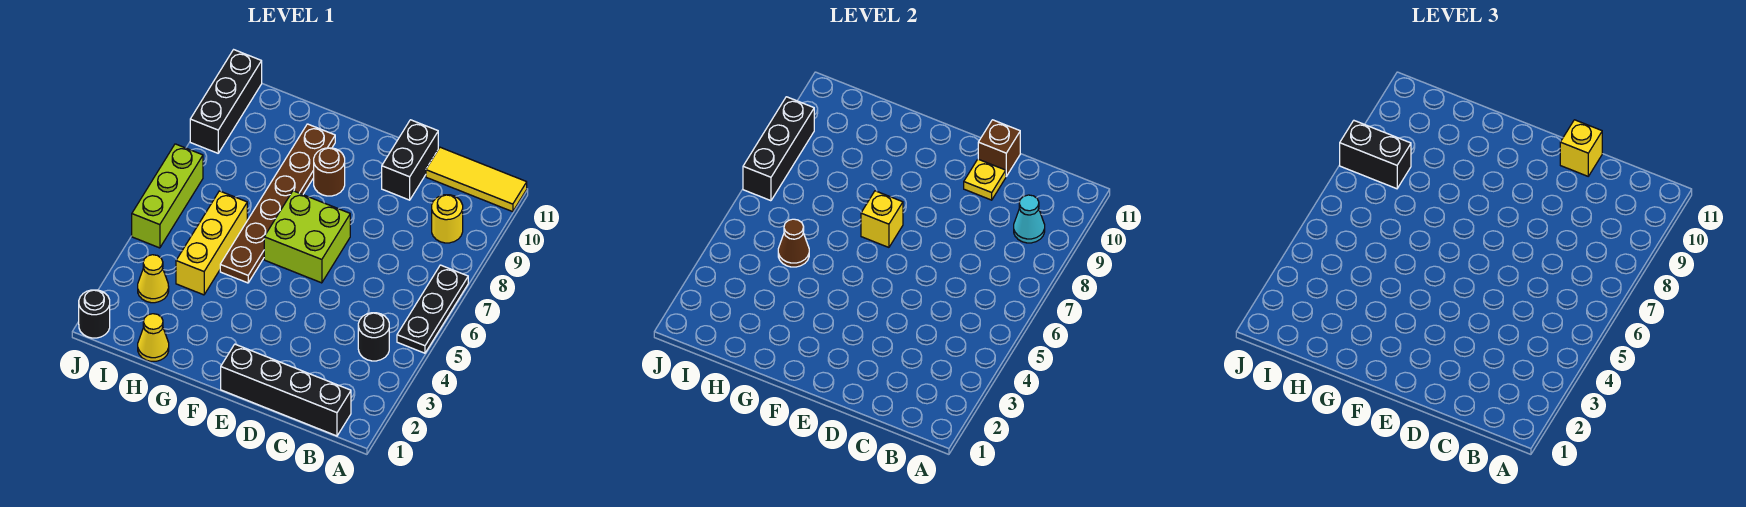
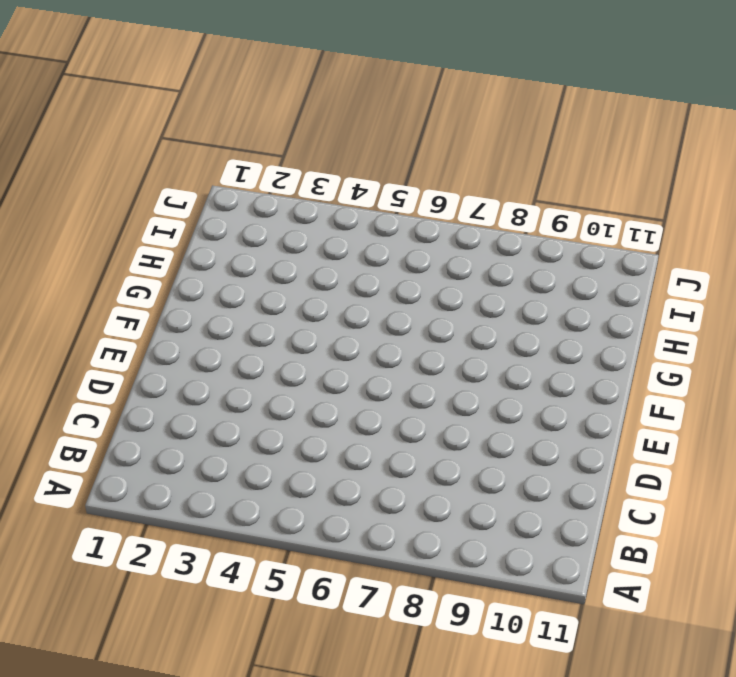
none -> black plate A5:A7 level 1
none -> yellow tile A11:C11 level 1
none -> black brick B1:E1 level 1

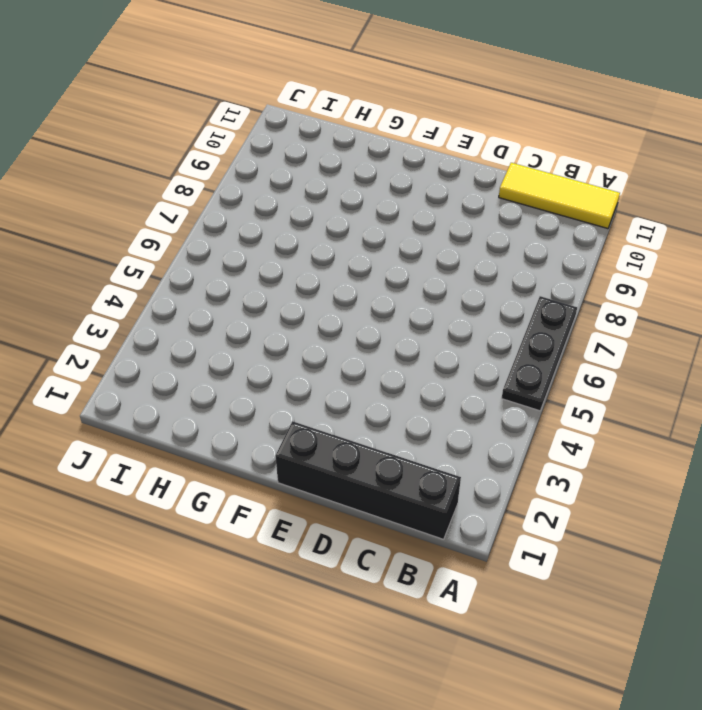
none -> black round brick B4 level 1
none -> yellow round brick B9 level 1
none -> black brick D10:D11 level 1

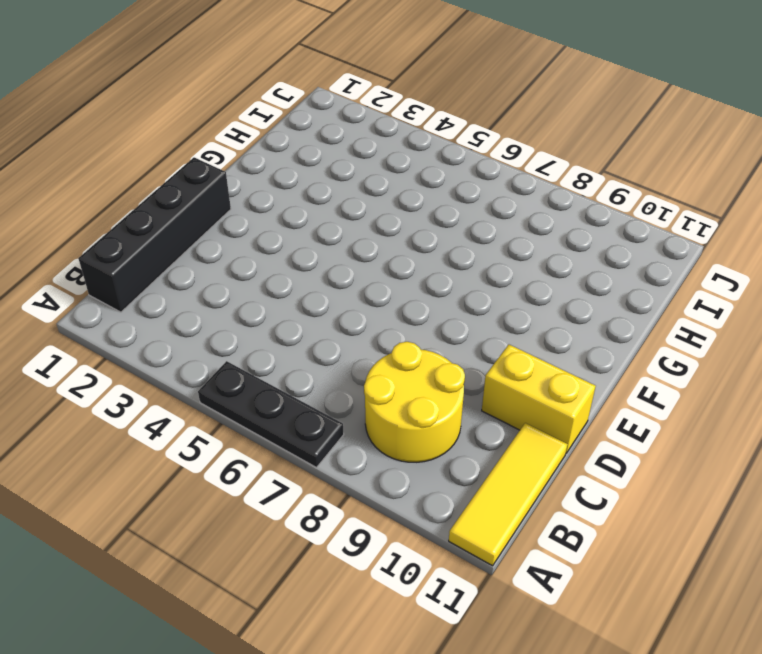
yellow round brick B8:C9 level 1 -> yellow round brick B9 level 1
yellow brick D10:D11 level 1 -> black brick D10:D11 level 1
none -> black round brick B4 level 1
none -> lime brick E6:F7 level 1
none -> brown round brick F9 level 1

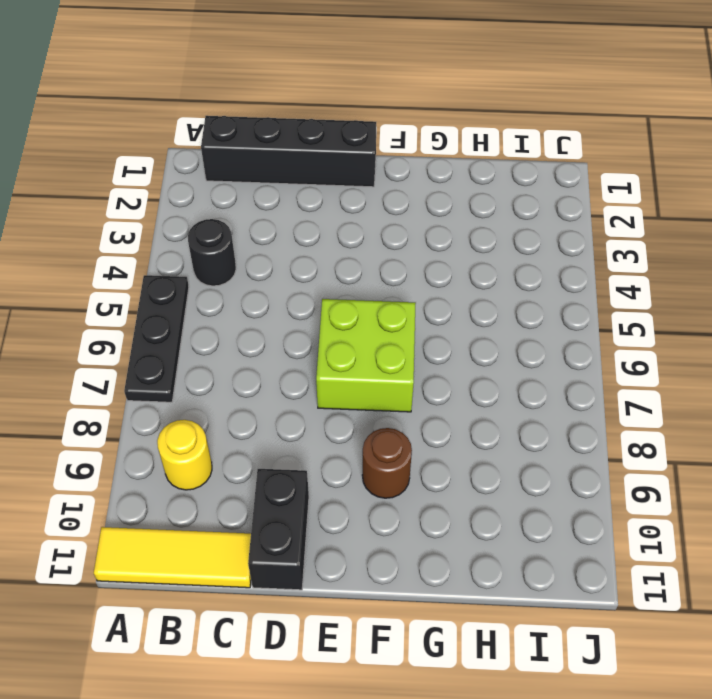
none -> brown plate G5:G10 level 1
none -> yellow cone H1 level 1
none -> yellow brick H4:H6 level 1

